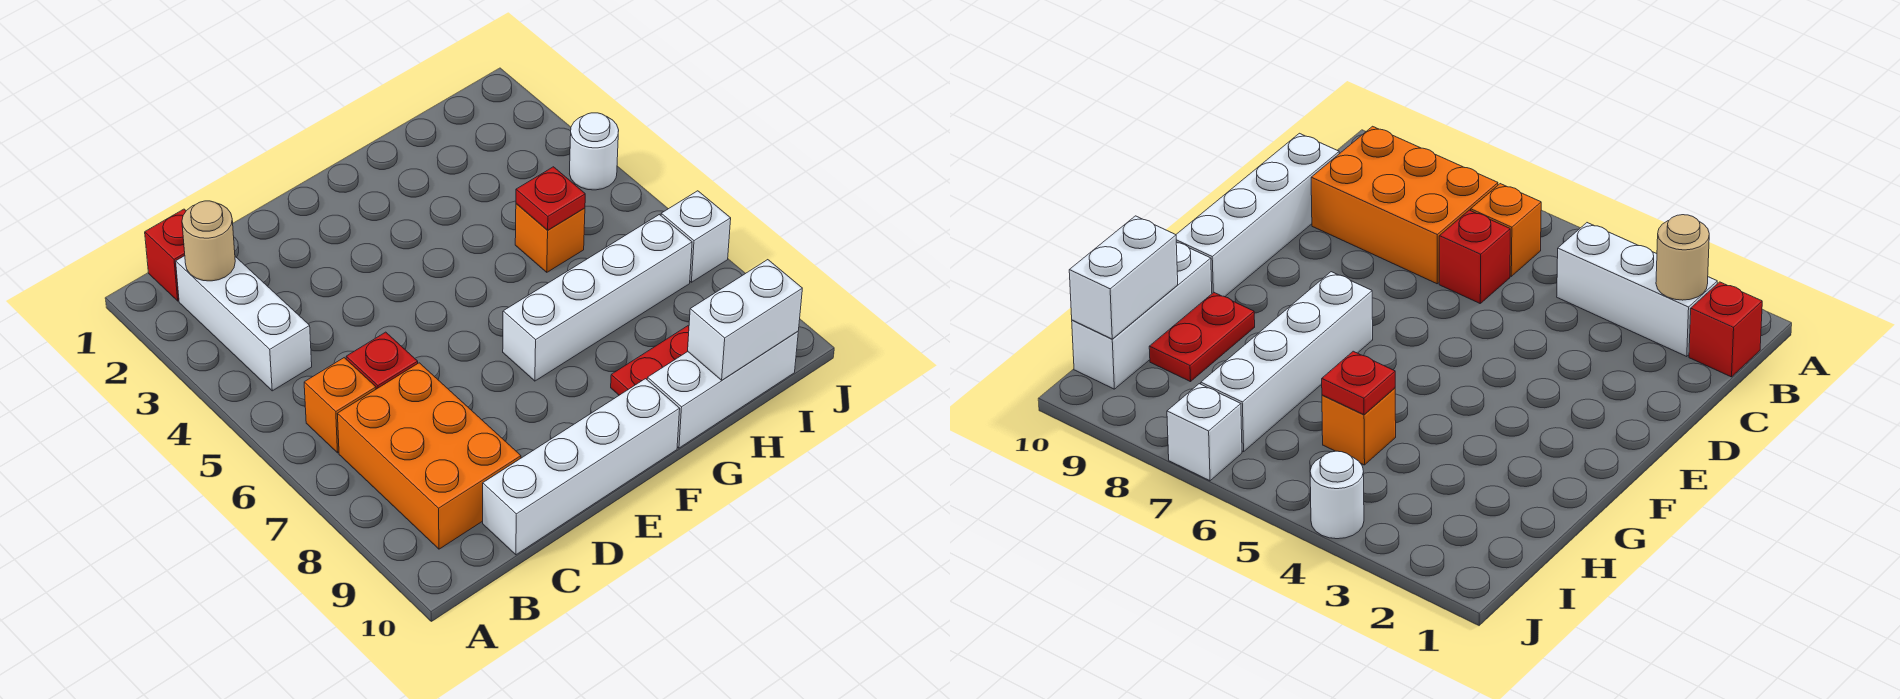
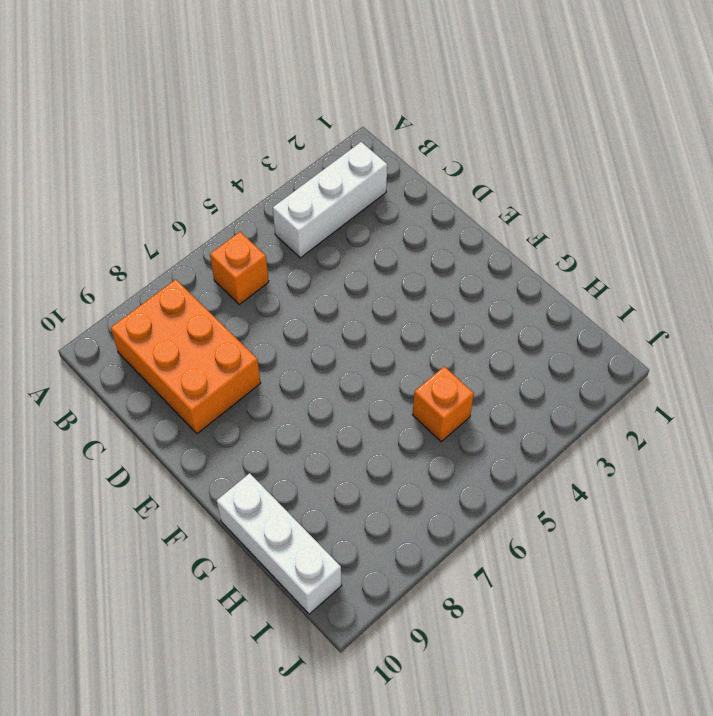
orange brick B8:D9 level 1 -> orange brick B7:C9 level 1
none -> red brick B1 level 1
none -> red brick C6 level 1
none -> white brick C10:F10 level 1

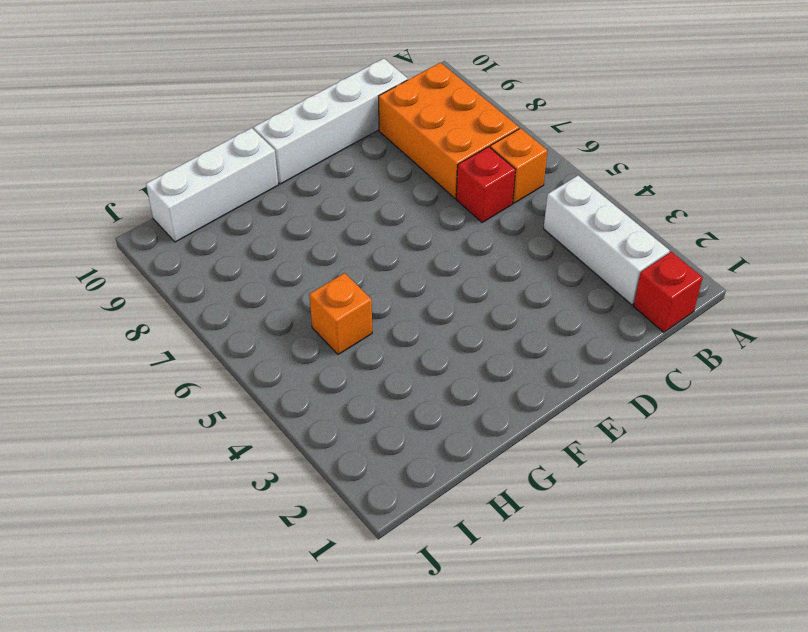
none -> white brick F7:I7 level 1
none -> red plate G9:H9 level 1
none -> white round brick J4 level 1

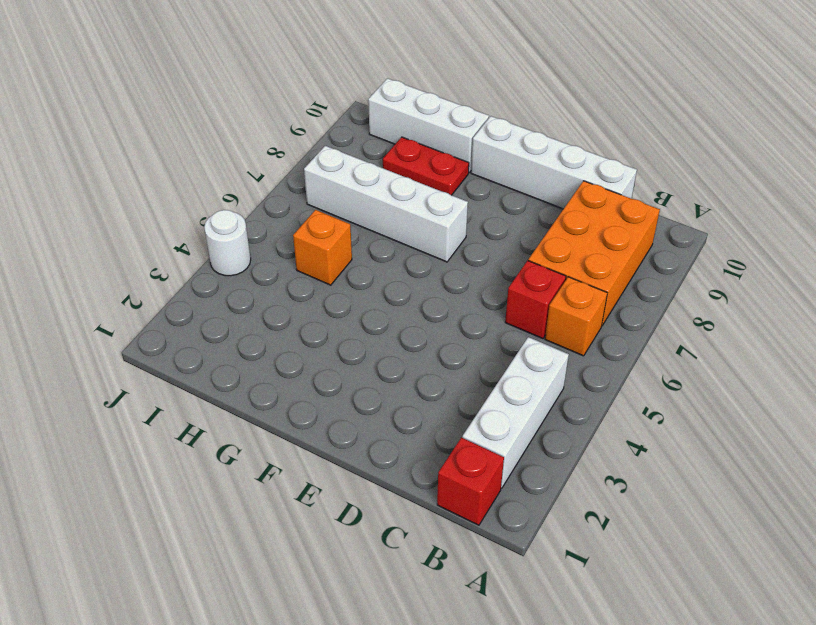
none -> white brick J7 level 1
none -> tan round brick B2 level 2
none -> red plate H5 level 2

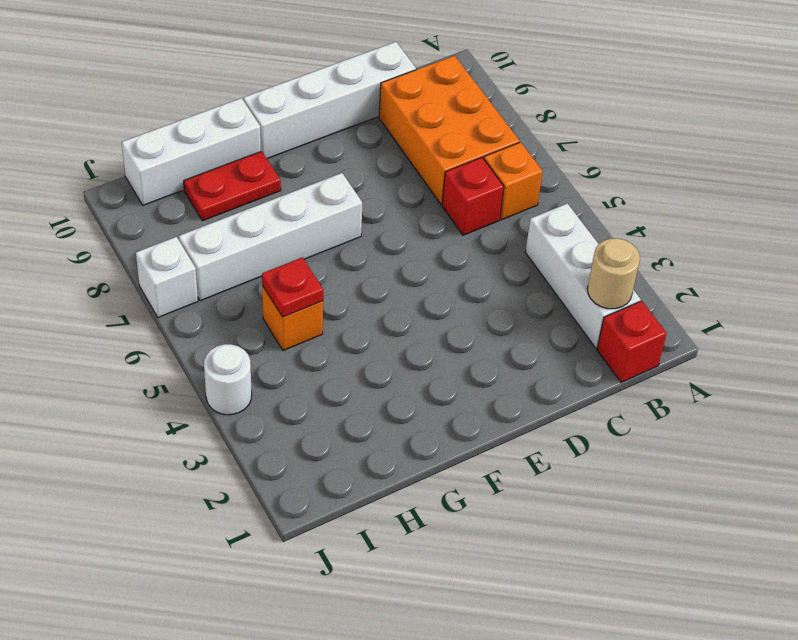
none -> white brick H10:I10 level 2

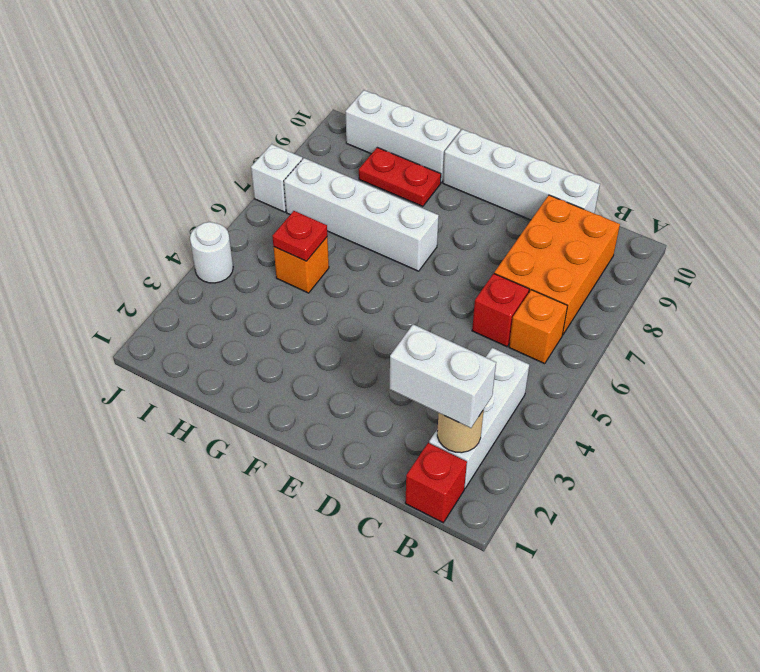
white brick B2:C2 level 3 -> white brick H10:I10 level 2

